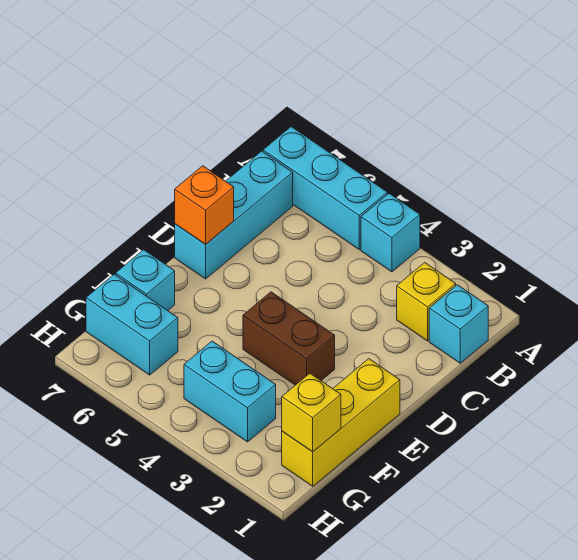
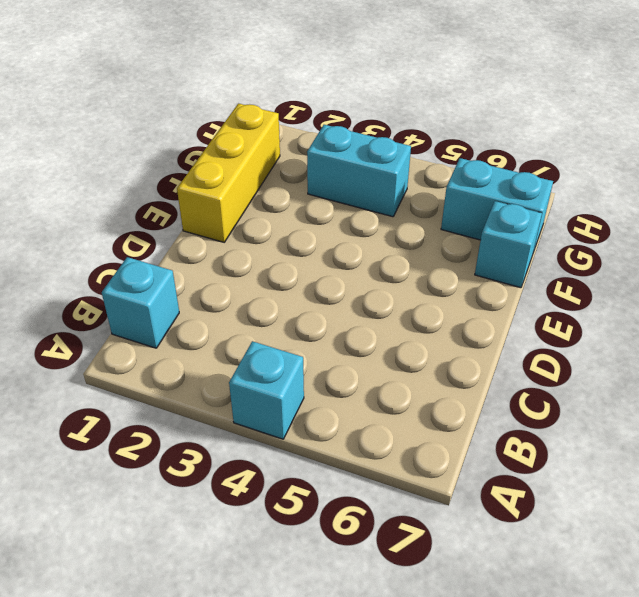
none -> cyan brick A5:A7 level 1
none -> yellow brick B2 level 1
none -> cyan brick B7:D7 level 1

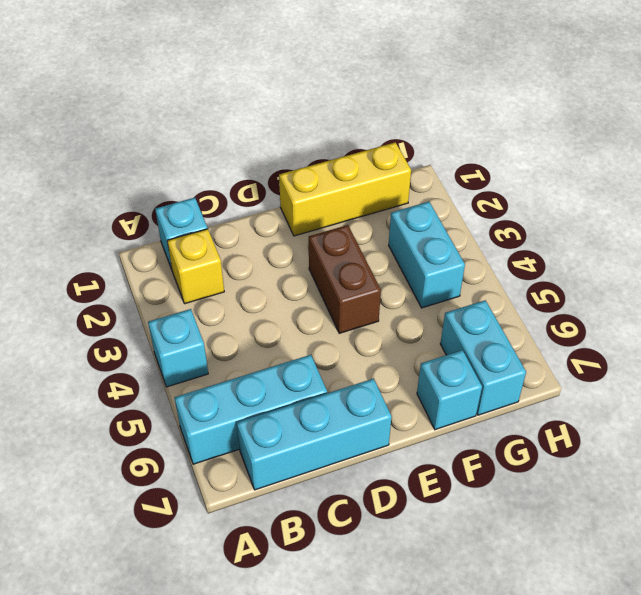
cyan brick A6:C6 level 1 -> cyan brick A5:A7 level 1
none -> orange brick D7 level 2
none -> yellow brick G1 level 2

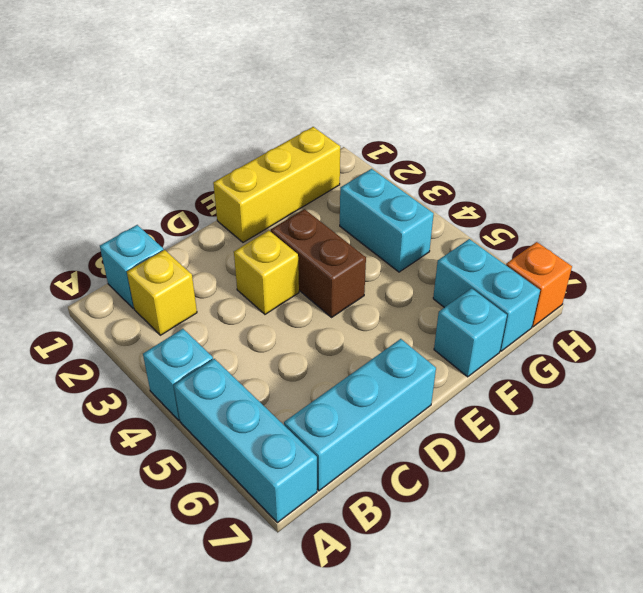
yellow brick D3 level 1 -> yellow brick G1 level 2
orange brick H7 level 1 -> orange brick D7 level 2

